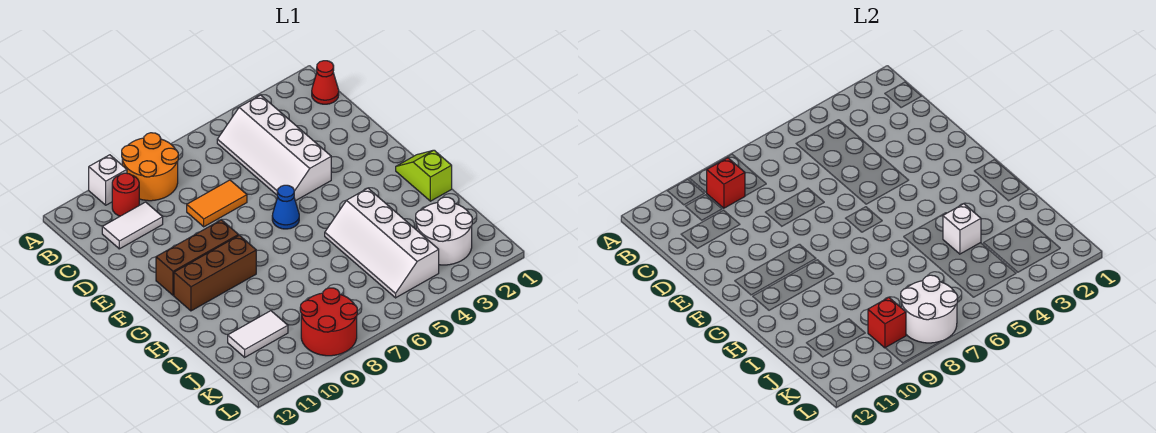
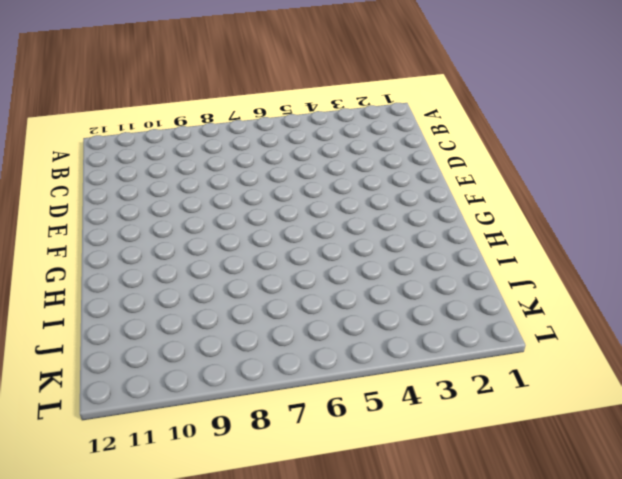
none -> orange round brick A8:B9 level 1
none -> white brick A10 level 1
none -> red cone B1 level 1

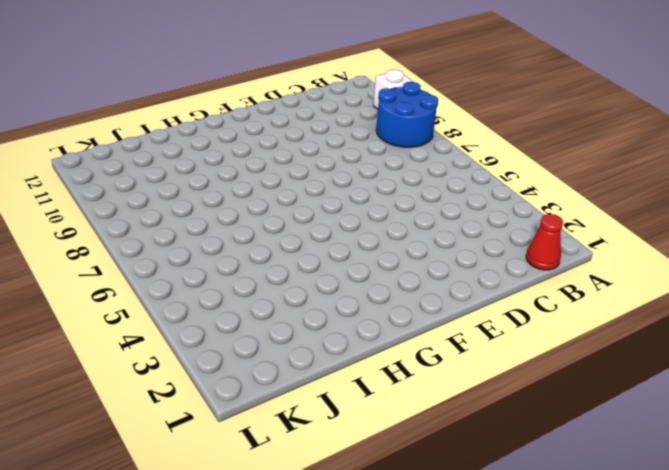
blue round brick A8:B9 level 1 -> orange round brick A8:B9 level 1
none -> white slope B4:E5 level 1 top 4
none -> red round brick B10 level 1
none -> white tile C10:C11 level 1

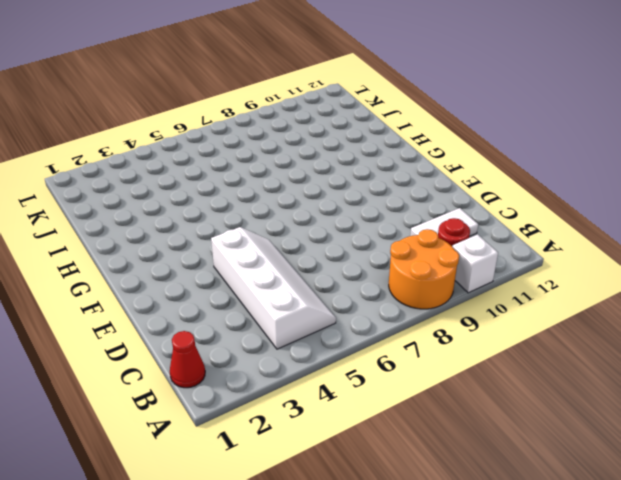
none -> orange tile D7:D8 level 1
none -> blue cone F6 level 1
none -> brown brick F9:F11 level 1

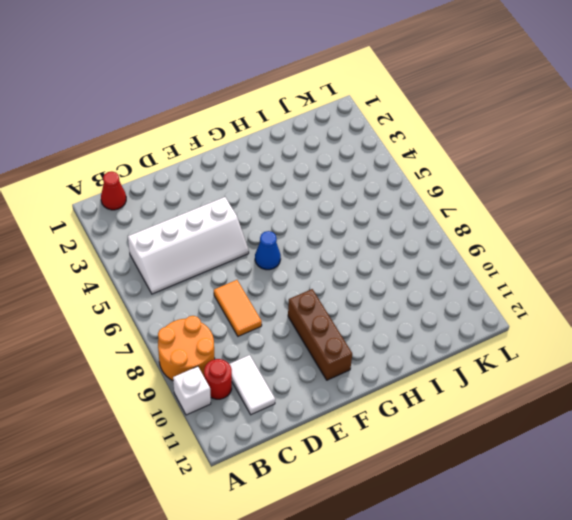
none -> lime slope G1:H1 level 1 top H
none -> brown brick G9:G11 level 1
none -> white slope H4:K5 level 1 top 4

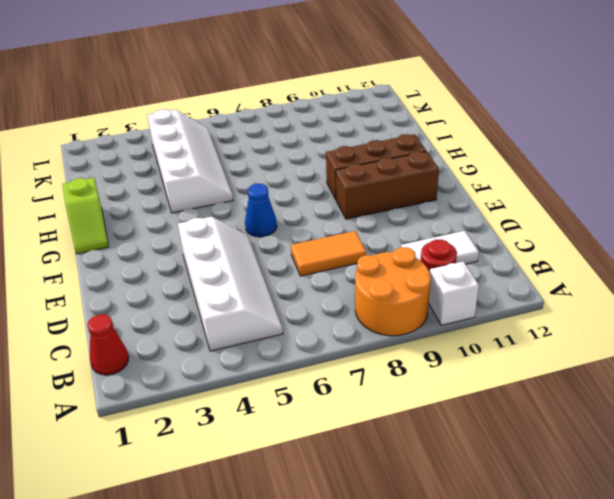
none -> white round brick J2:K3 level 1
none -> white tile J10:J11 level 1
none -> red round brick K8:L9 level 1

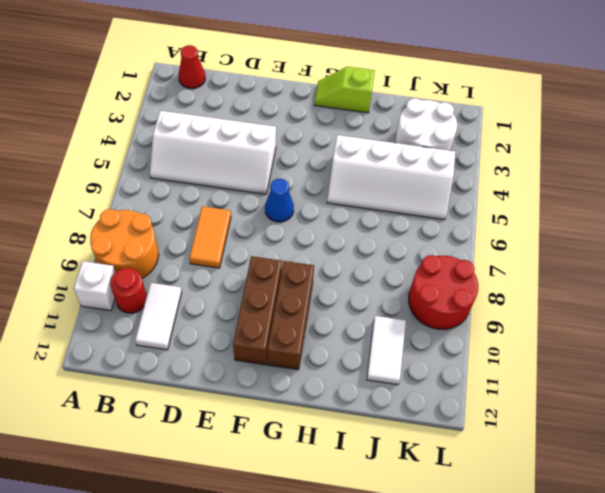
none -> red brick B9 level 2
none -> white brick I4 level 2
none -> white round brick K7:L8 level 2

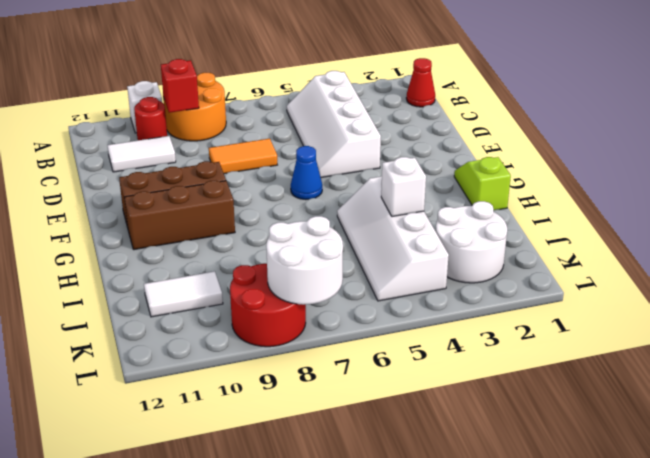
none -> red brick K9 level 2

